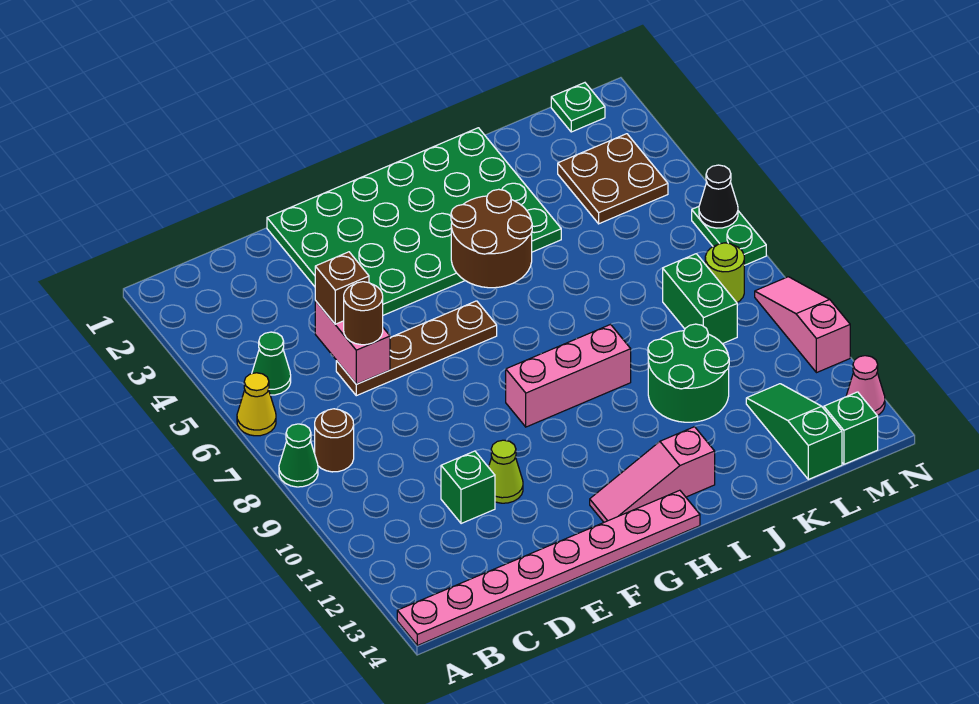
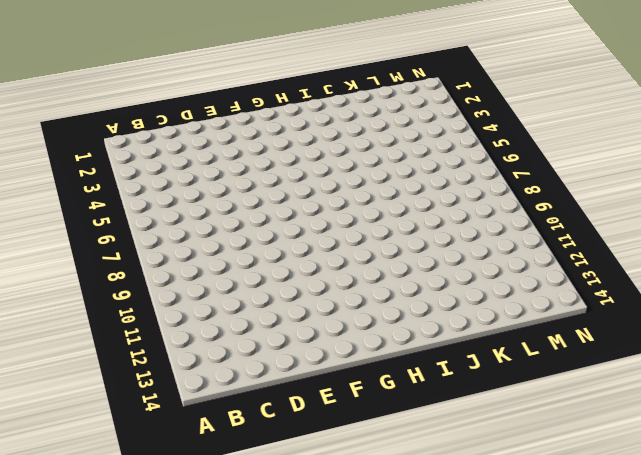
none -> yellow cone A6 level 1
none -> green cone A8 level 1
none -> pink plate A14:H14 level 1

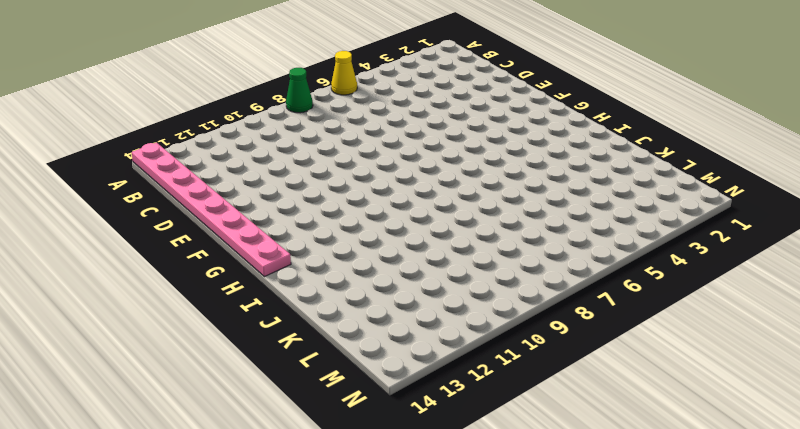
none -> green cone B5 level 1
none -> brown round brick B8 level 1
none -> brown plate D6:G6 level 1

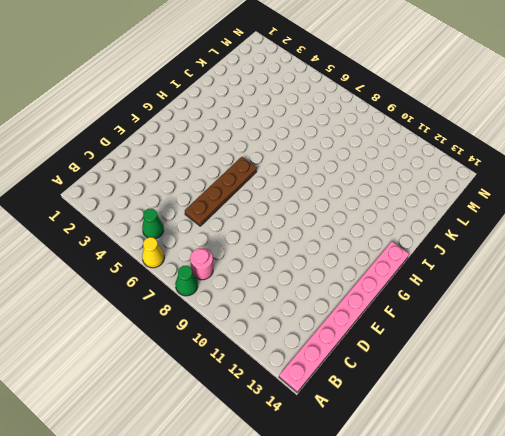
pink round brick B8 level 1 -> brown round brick B8 level 1
none -> green brick D11 level 1
none -> green plate E1:J4 level 1
none -> lime cone E11 level 1

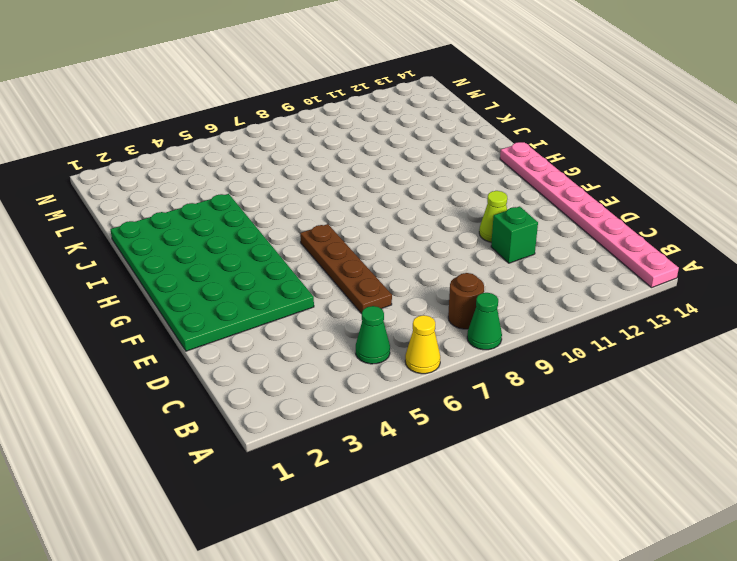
none -> pink brick G9:I9 level 1
none -> pink slope G13:I13 level 1 top I
none -> green round brick J10:K11 level 1

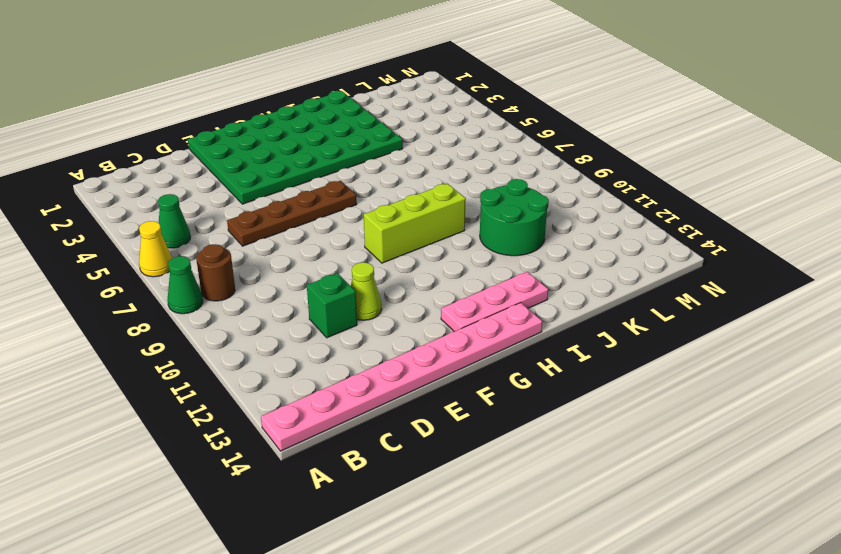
lime brick G9:I9 level 1 -> pink brick G9:I9 level 1
pink plate G13:I13 level 1 -> pink slope G13:I13 level 1 top I
none -> brown plate L3:M4 level 1
none -> green brick L8:L9 level 1
none -> green slope L12:L14 level 1 top 14

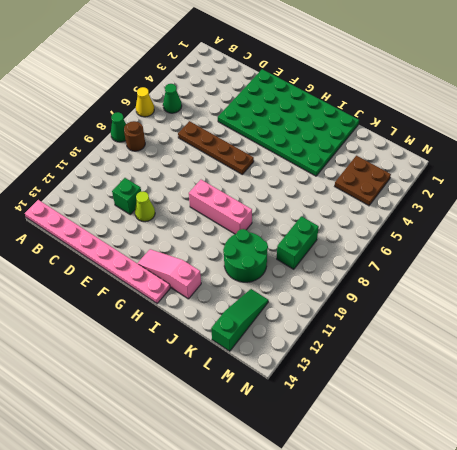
none -> green plate M1 level 1
none -> lime round brick M8 level 1
none -> green brick M14 level 1

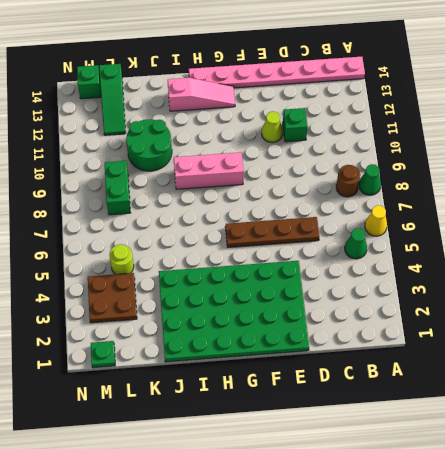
lime round brick L5 level 1 -> lime round brick M8 level 1
none -> green plate N6:N7 level 1
none -> pink slope N9:N11 level 1 top 11
none -> pink cone N13 level 1

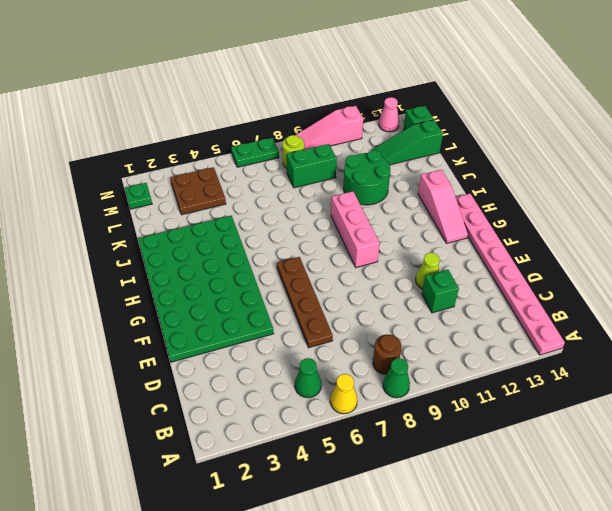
none -> pink brick D5:D6 level 2
none -> brown round brick H4:I5 level 2
none -> black cone N6 level 2

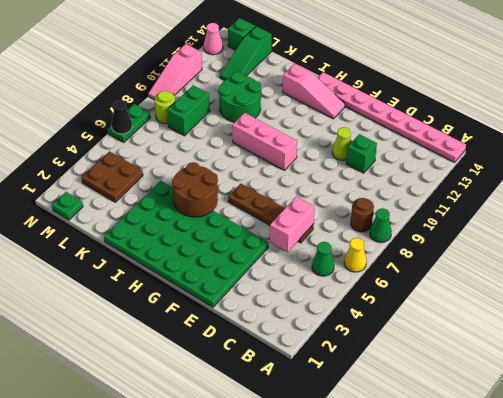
none -> brown brick D5 level 3
none -> brown round brick D6 level 3

